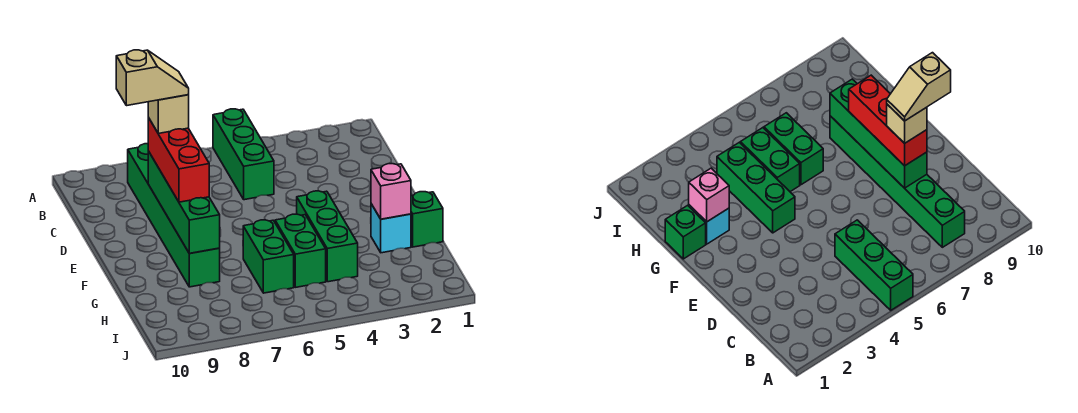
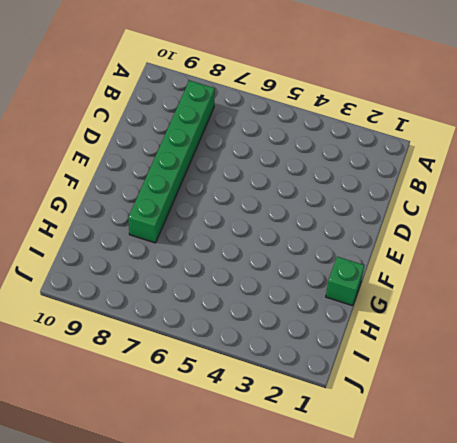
none -> green brick A5:C5 level 1
none -> green brick F4:H4 level 1
none -> cyan brick G2 level 1

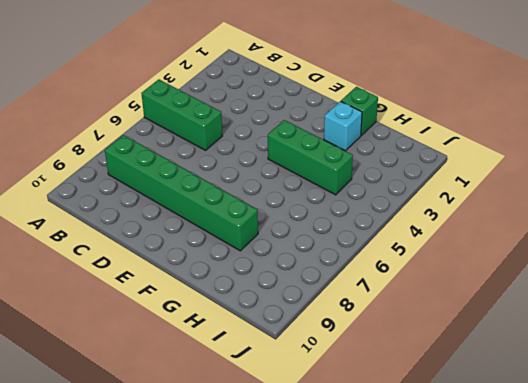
none -> green brick G5:H5 level 1
none -> green brick G6:H6 level 1
none -> green brick D8:G8 level 2

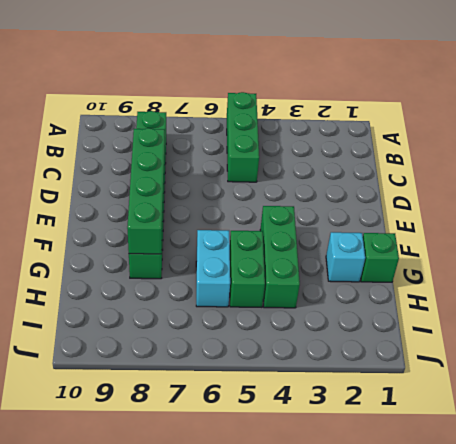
cyan brick G6:H6 level 1 -> green brick G6:H6 level 1
none -> pink brick G2 level 2
none -> red brick D8:F8 level 3
none -> tan brick D8 level 4

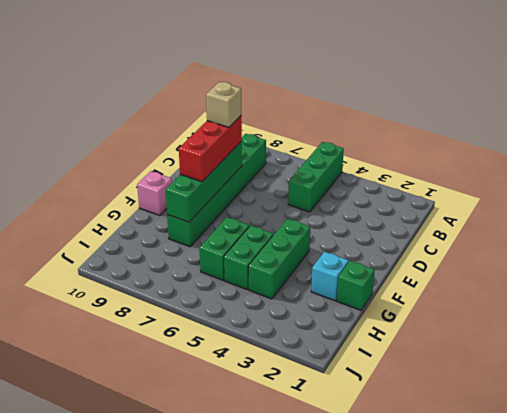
pink brick F10 level 1 -> pink brick G2 level 2
none -> tan slope D8:D9 level 5 top 9

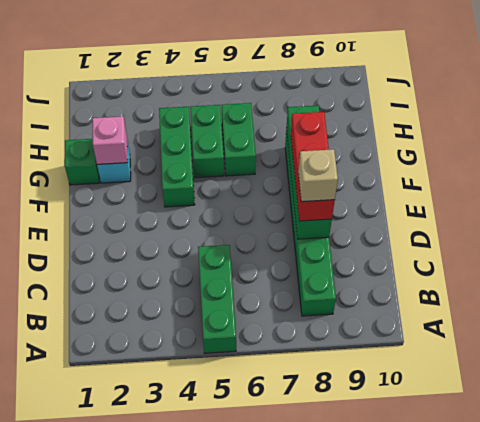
none -> tan slope D8:D9 level 5 top 9

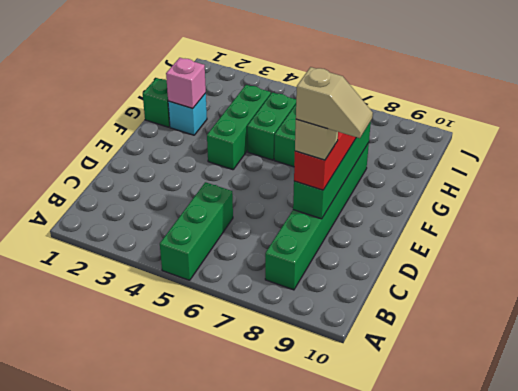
tan slope D8:D9 level 5 top 8 -> tan slope D8:D9 level 5 top 9

